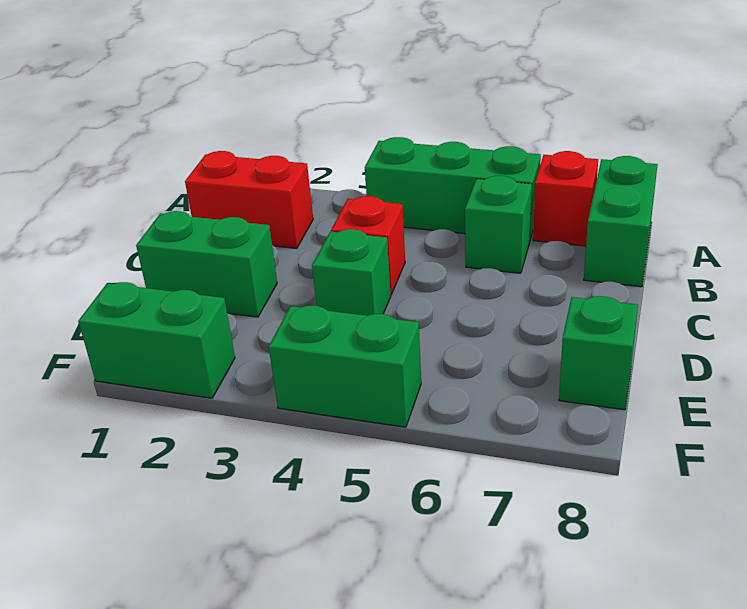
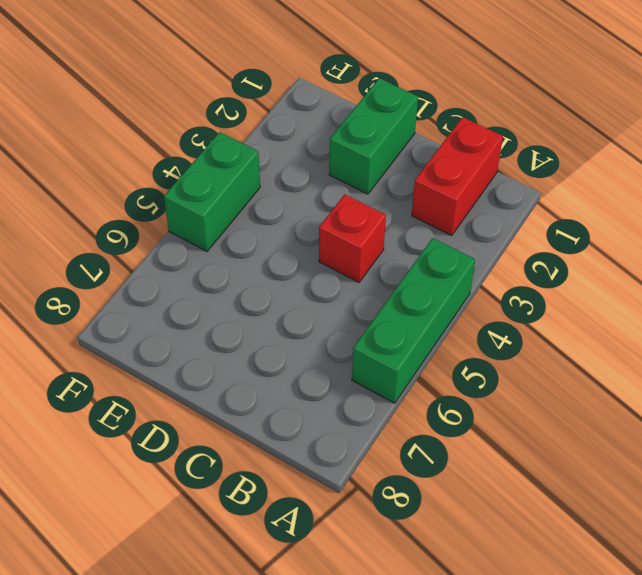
none -> red brick A7 level 1
none -> green brick A8:B8 level 1

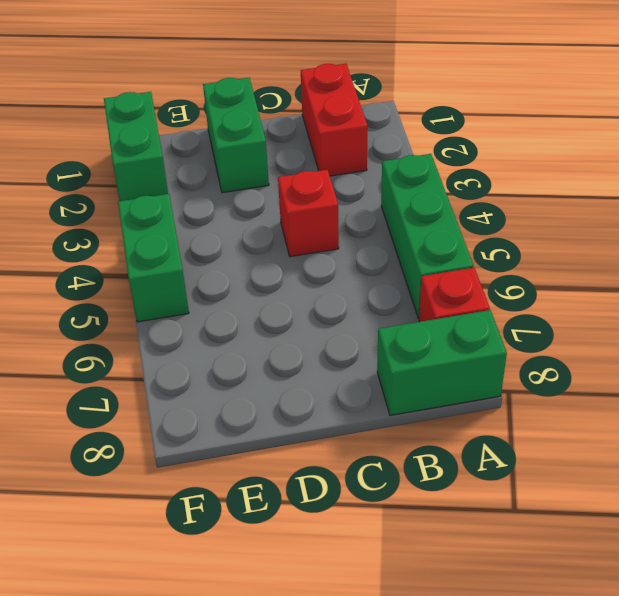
none -> green brick B6 level 1
none -> green brick D4 level 1

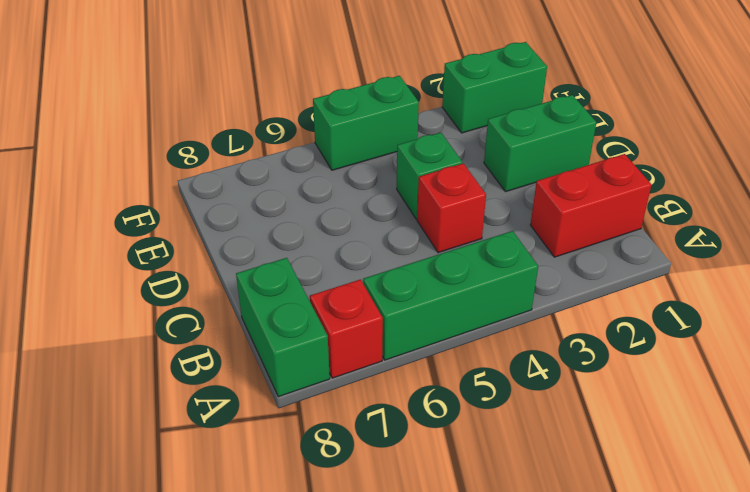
none -> green brick B6 level 1
none -> green brick E8 level 1

